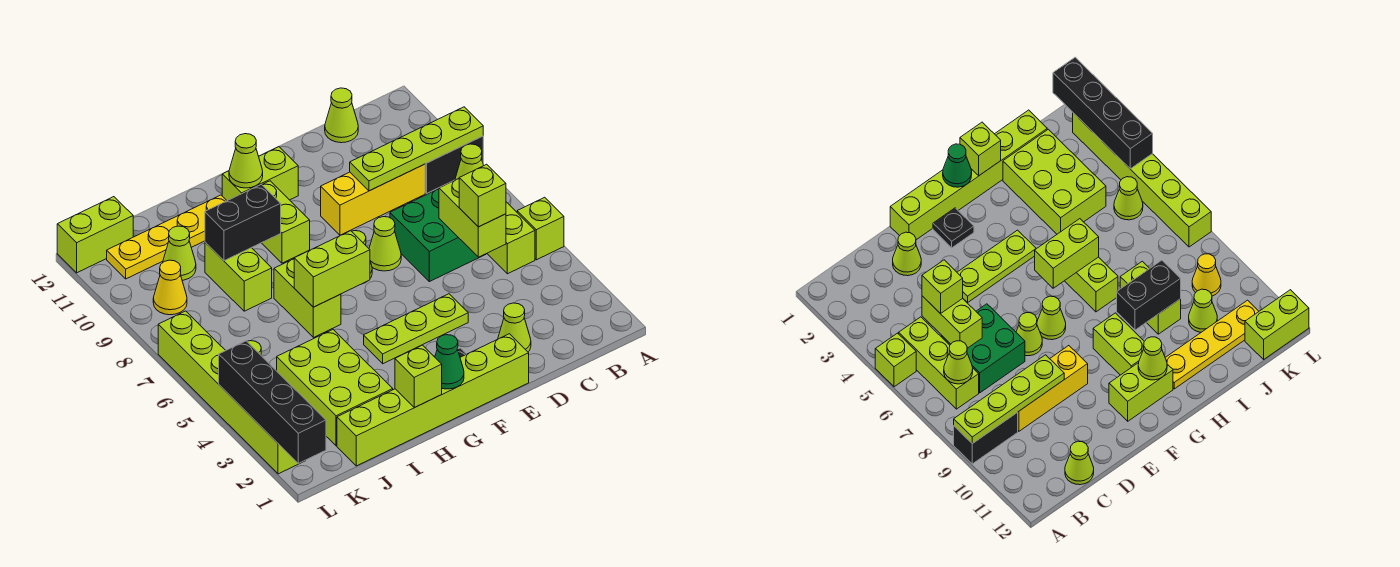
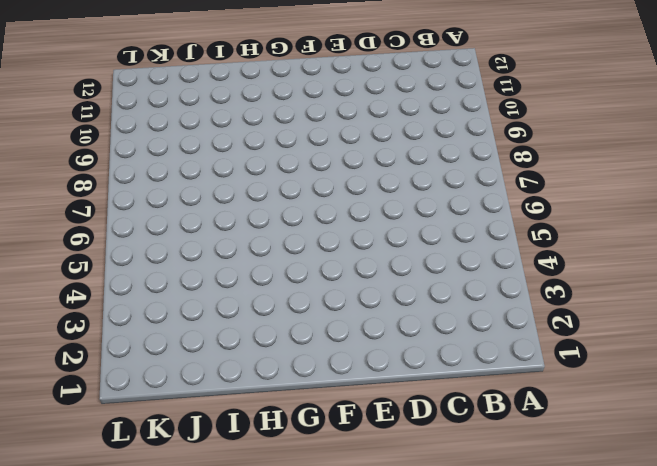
none -> lime brick A5 level 1
none -> black brick A9:B9 level 1
none -> lime brick B5:B7 level 1
none -> green brick C6:D7 level 1

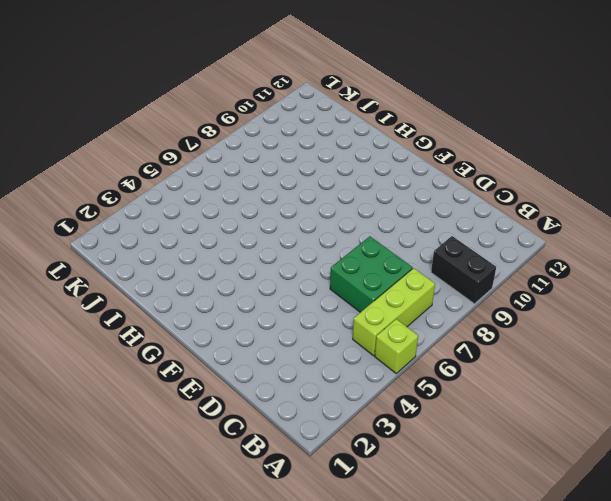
none -> yellow brick C9:E9 level 1
none -> lime cone C12 level 1
none -> lime cone D2 level 1
none -> lime brick E1:J1 level 1

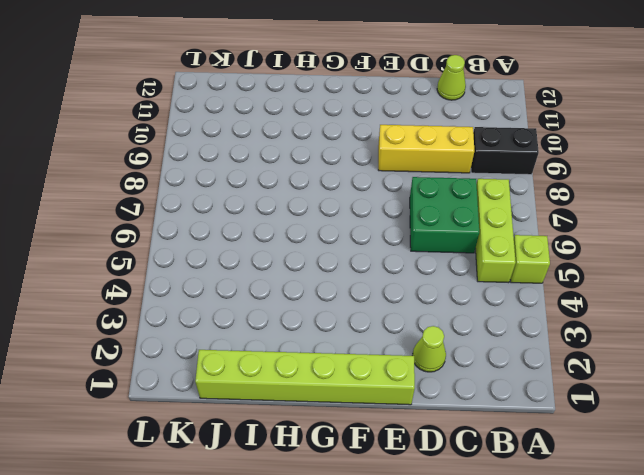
none -> lime plate E4:G4 level 1
none -> lime cone E7 level 1
none -> black plate F2 level 1
none -> lime cone F7 level 1

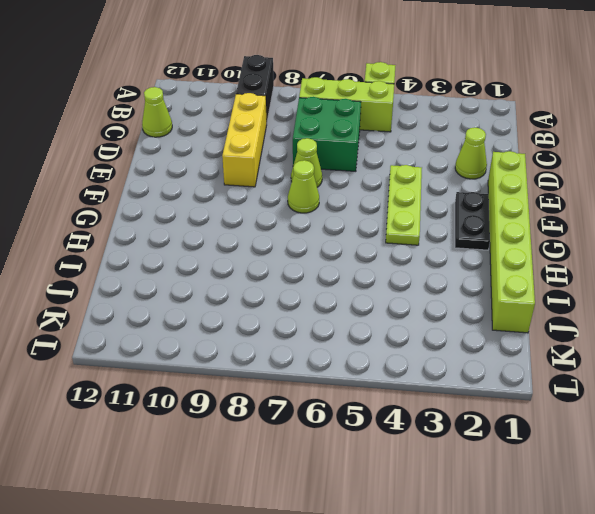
black plate F2:G2 level 1 -> black plate F2 level 1
none -> lime brick F11:G11 level 1
none -> lime brick G9:G10 level 1
none -> lime brick H6:H7 level 1
none -> yellow plate H11:K11 level 1

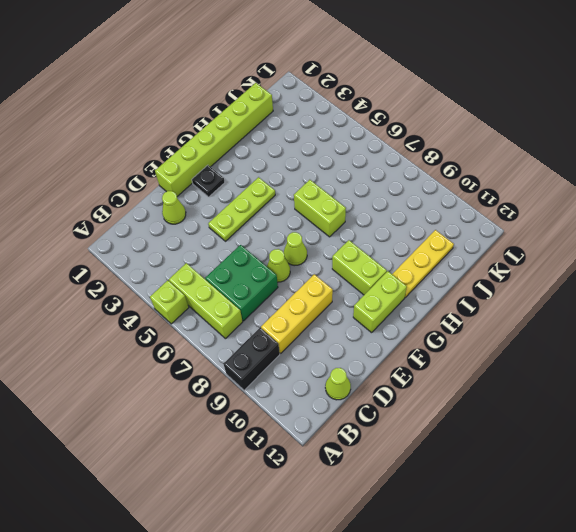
yellow plate H11:J11 level 1 -> yellow plate H11:K11 level 1
none -> lime brick I2:J4 level 1
none -> lime brick I8:I9 level 1
none -> lime cone J10 level 1
none -> lime cone K5 level 1

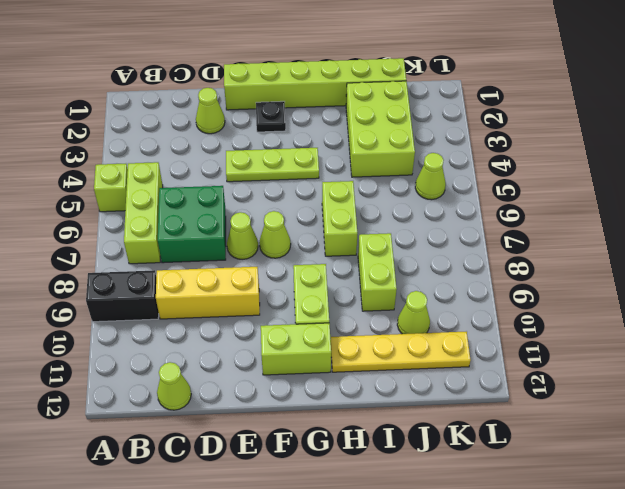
none -> yellow cone K9 level 1
none -> lime brick K12:L12 level 1
none -> lime brick L2:L7 level 1
none -> lime plate A9:D9 level 2

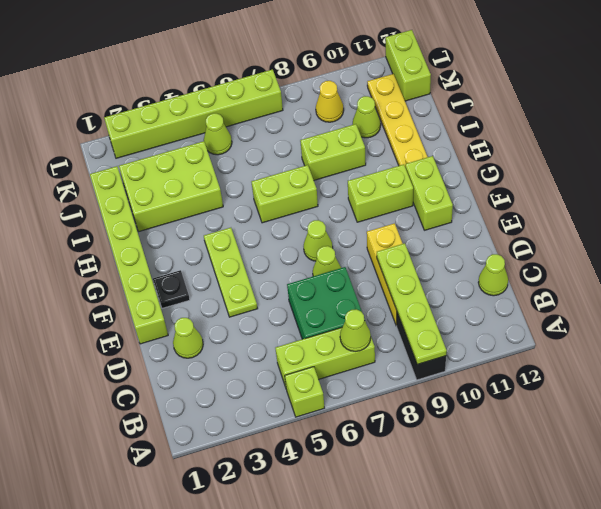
none -> lime brick C5:C6 level 2
none -> green cone G1 level 2
none -> lime brick G6:H6 level 2
none -> lime cone G11 level 2

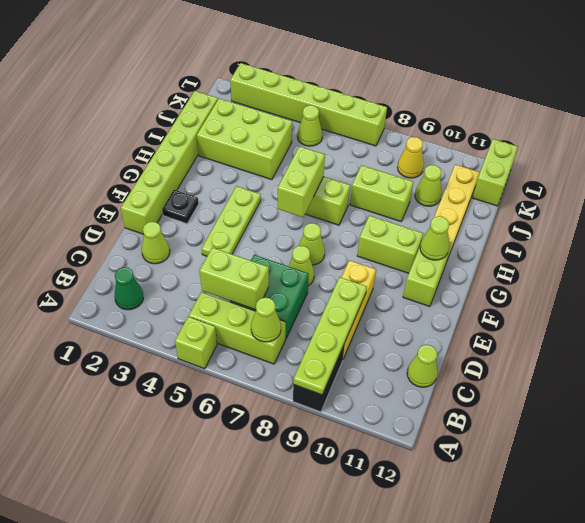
green cone B2 level 1 -> green cone G1 level 2
none -> lime brick H1 level 2
none -> black brick H9:I9 level 2
none -> black brick L1:L4 level 2
none -> lime brick C5 level 3

